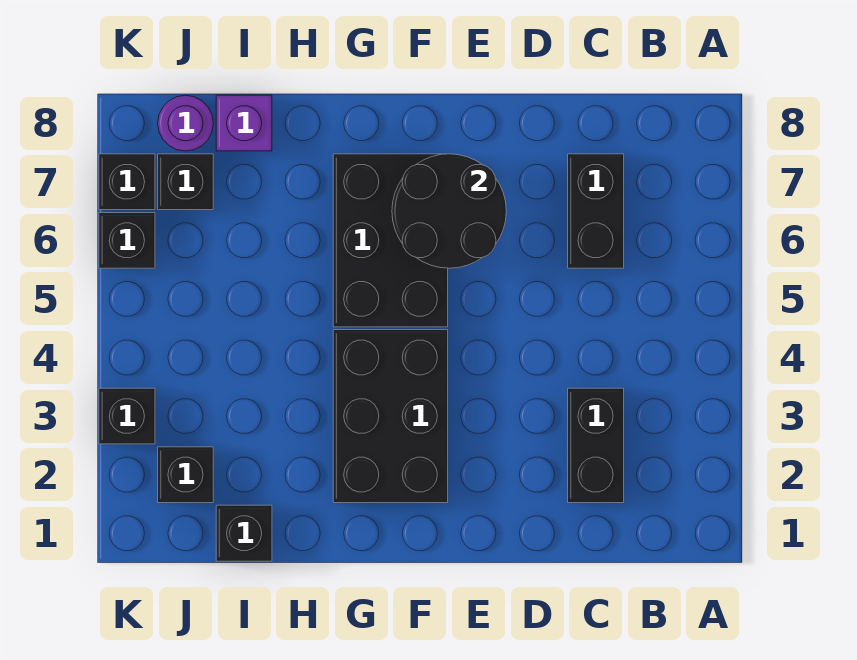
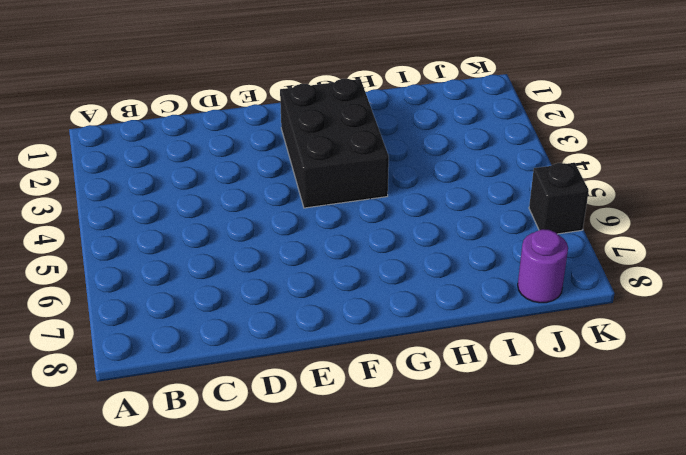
none -> black brick C2:C3 level 1
none -> black brick C6:C7 level 1
none -> black brick F5:G7 level 1

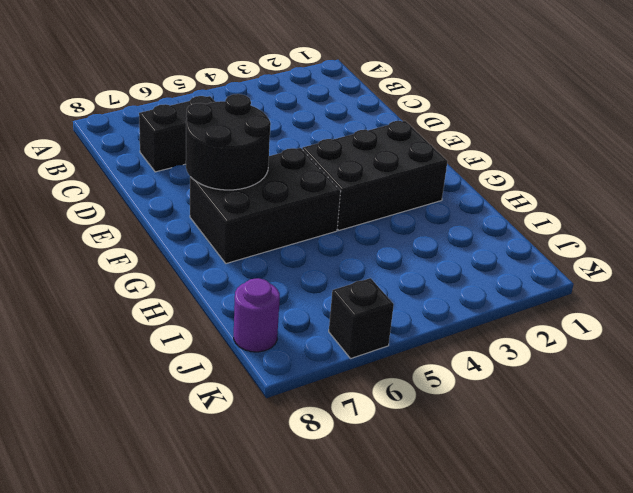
none -> black brick C2:C3 level 1
none -> black brick I1 level 1
none -> purple brick I8 level 1

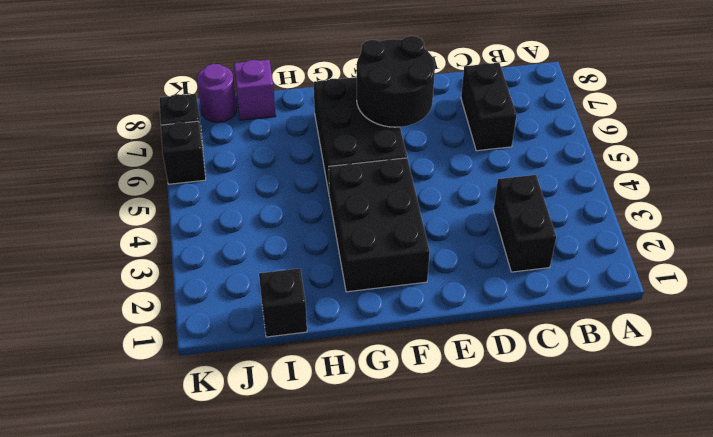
none -> black brick J2 level 1
none -> black brick J7 level 1
none -> black brick K3 level 1

